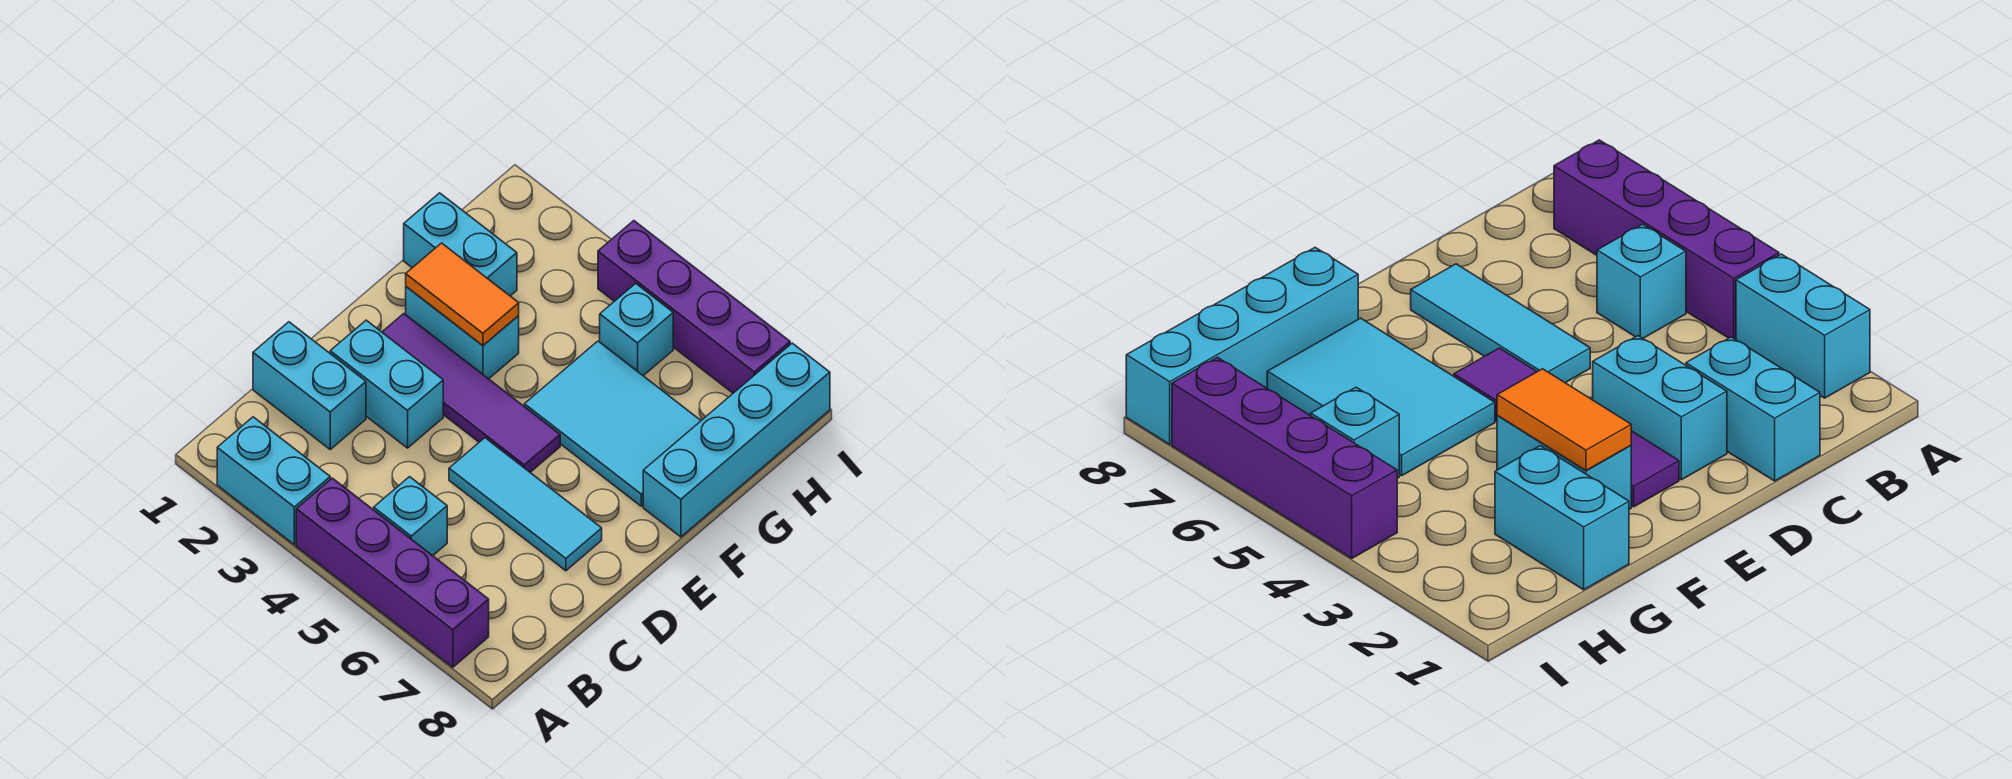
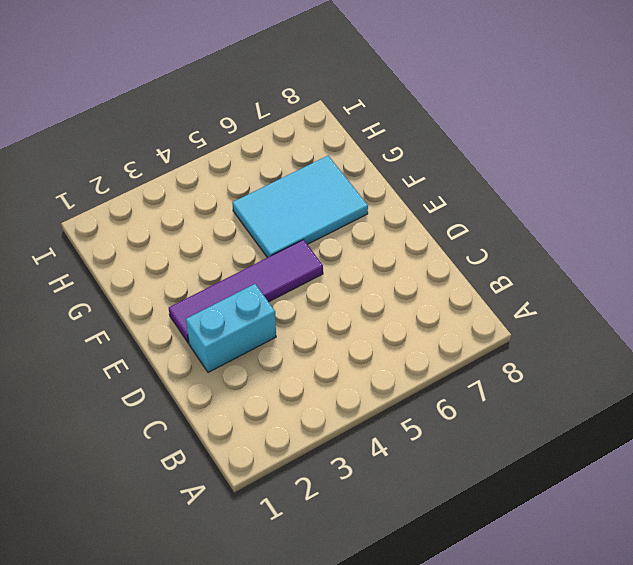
none -> cyan brick A2:A3 level 1
none -> purple brick A4:A7 level 1
none -> cyan brick B5 level 1

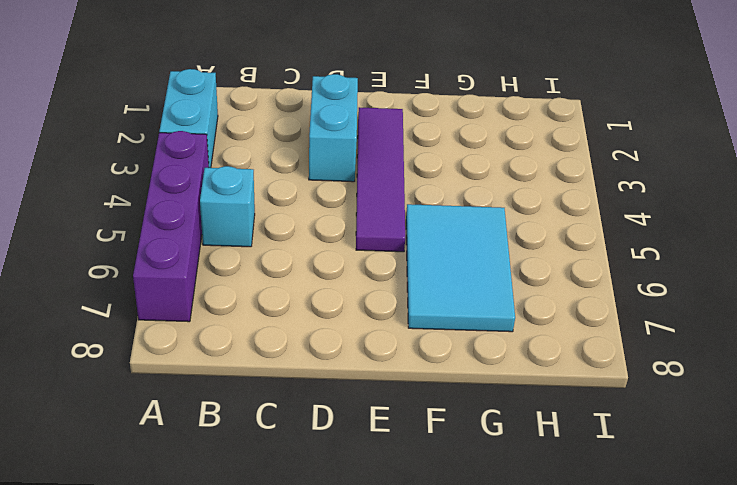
none -> cyan brick C1:C2 level 1
none -> cyan tile D5:D7 level 1
none -> cyan brick F2:F3 level 1

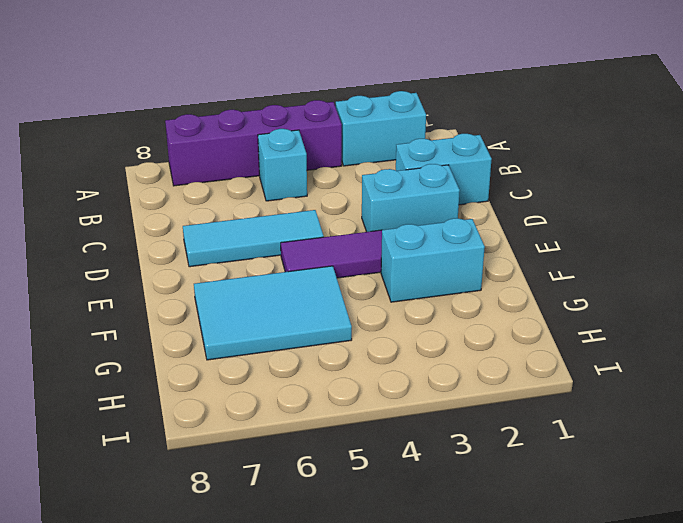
none -> cyan brick F8:I8 level 1
none -> cyan brick G1:G2 level 1
none -> cyan brick H5 level 1

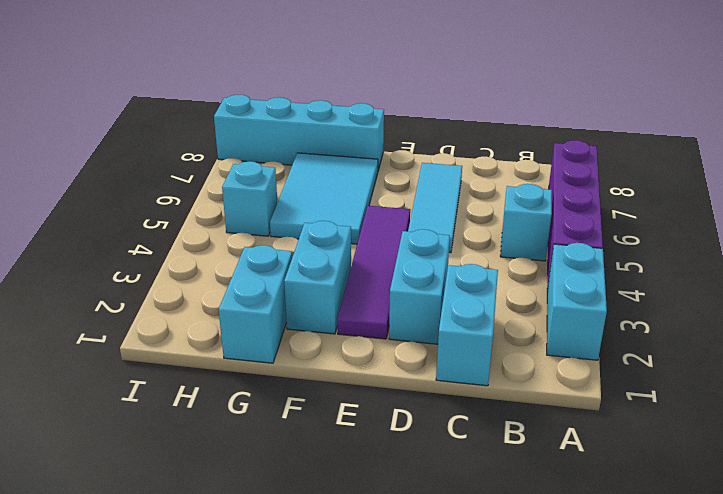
none -> purple brick I4:I7 level 1
none -> orange tile F2:F3 level 2

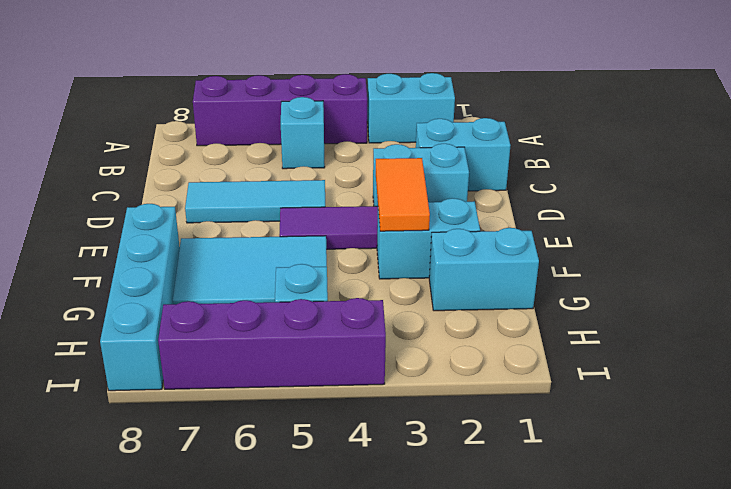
orange tile E3:F3 level 2 -> orange tile F2:F3 level 2

